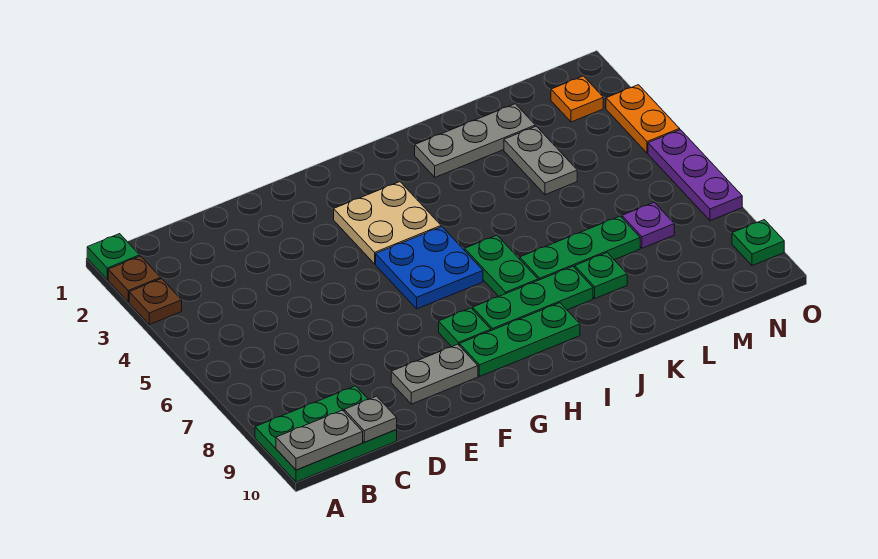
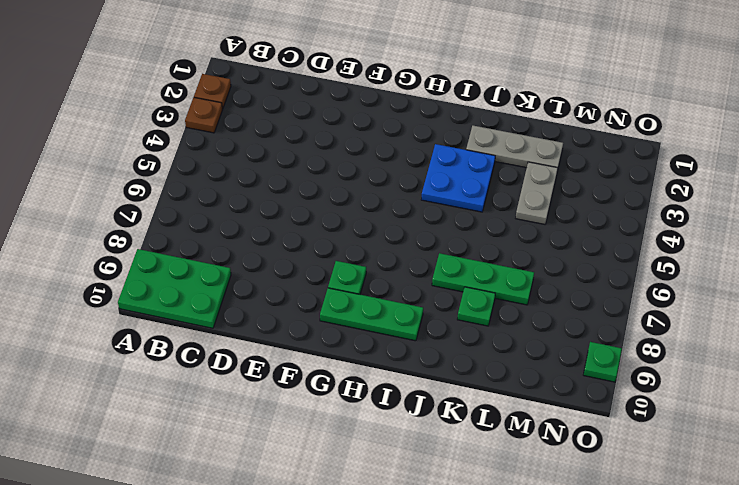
blue plate I3:J4 level 1 -> blue plate G5:H6 level 1
none -> green plate A1 level 1
none -> grey plate E9:F9 level 1
none -> tan plate G3:H4 level 1

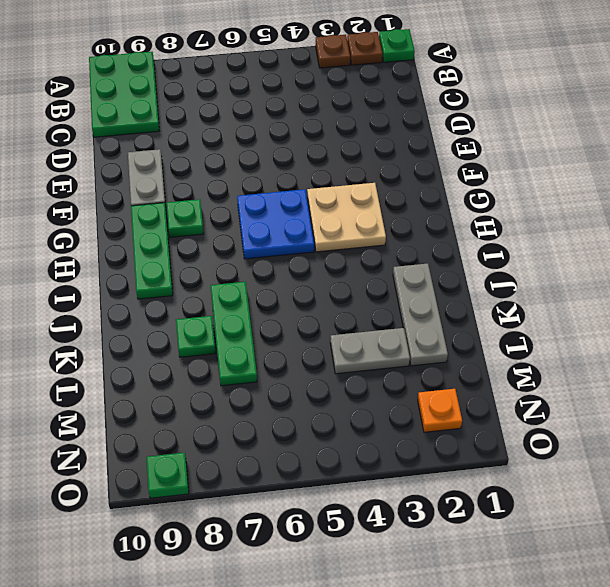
none -> green plate H8:J8 level 1
none -> green plate I6:I7 level 1
none -> purple plate M7 level 1

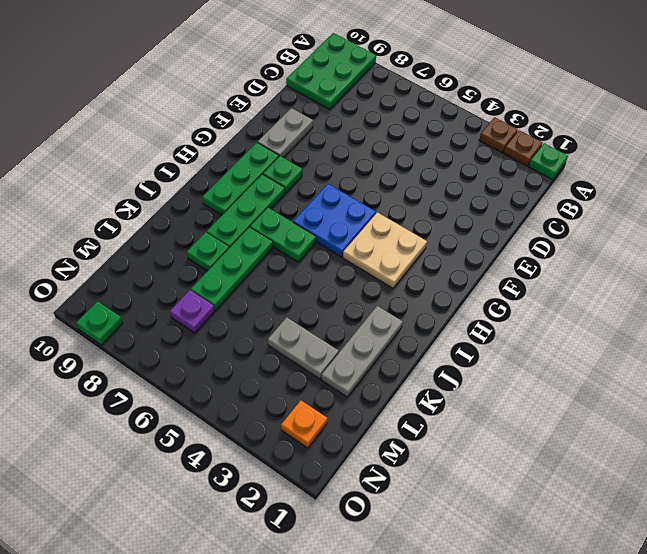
none -> orange plate O3:O4 level 1
none -> purple plate O5:O7 level 1
none -> grey plate A10:B10 level 2

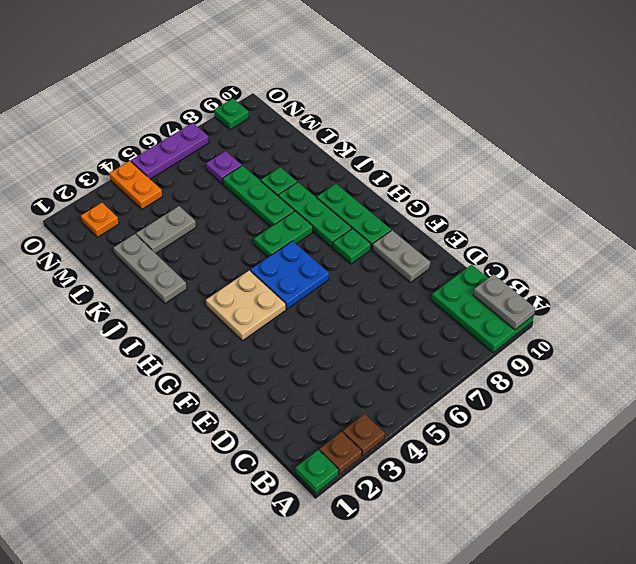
orange plate N4:O4 level 1 -> orange plate O3:O4 level 1
none -> grey plate C10 level 2

